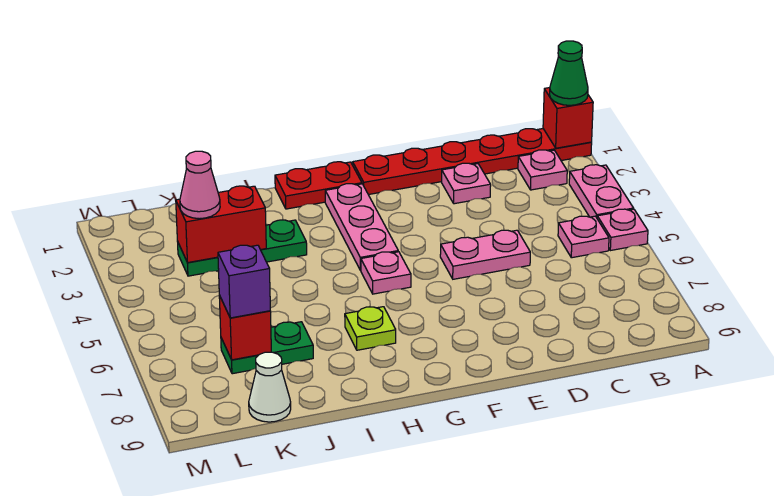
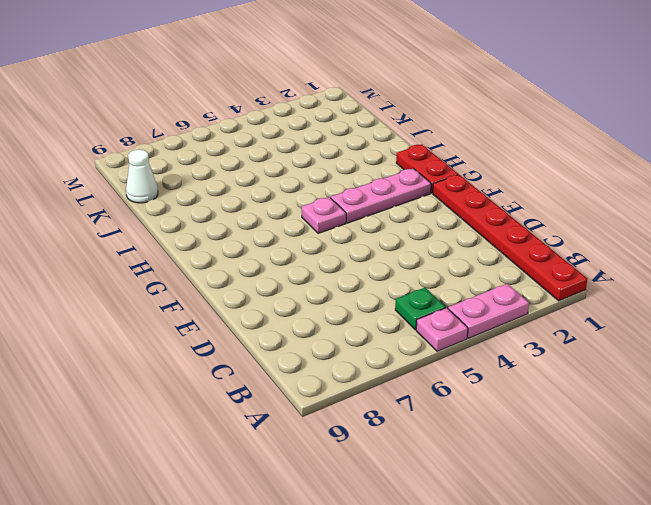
green plate B5 level 1 -> pink plate B5 level 1
none -> pink plate B2 level 1
none -> pink plate D2 level 1
none -> pink plate D5:E5 level 1

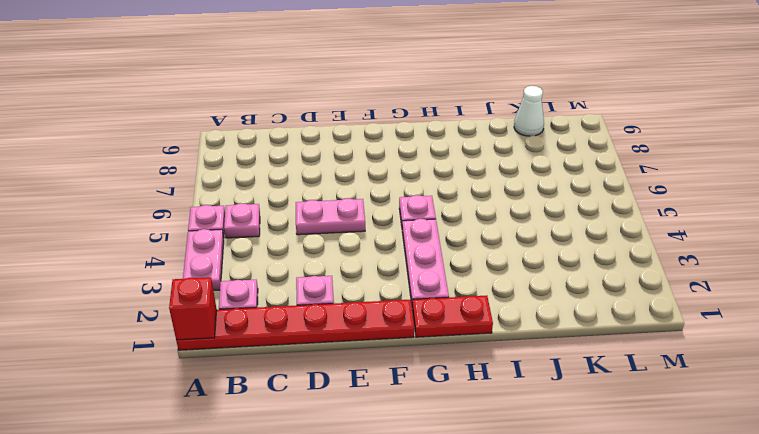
none -> lime plate H7 level 1
none -> green plate I3:K3 level 1
none -> green plate J7:K7 level 1

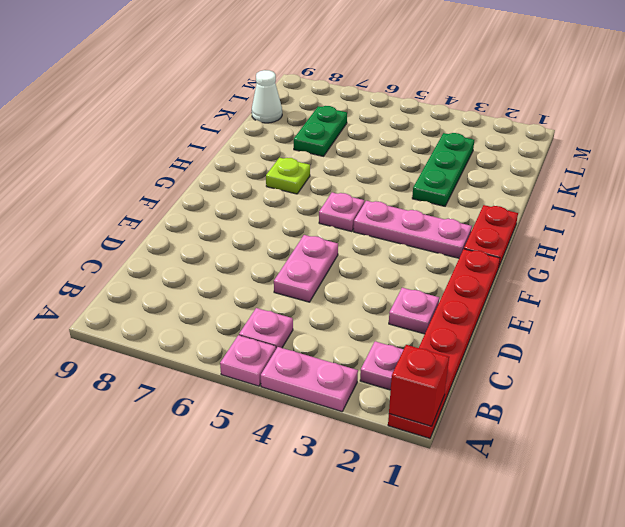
none -> red brick J3:K3 level 2
none -> red brick K7 level 2
none -> green cone A1 level 3

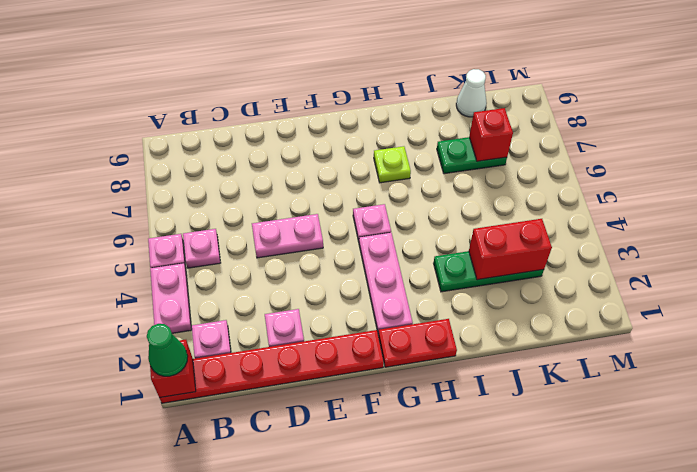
none -> pink cone K3 level 3
none -> purple brick K7 level 3

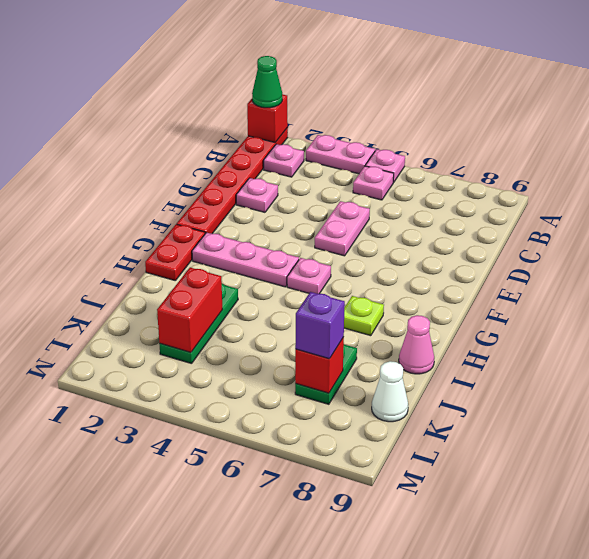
pink cone I9 level 1 -> pink cone K3 level 3

